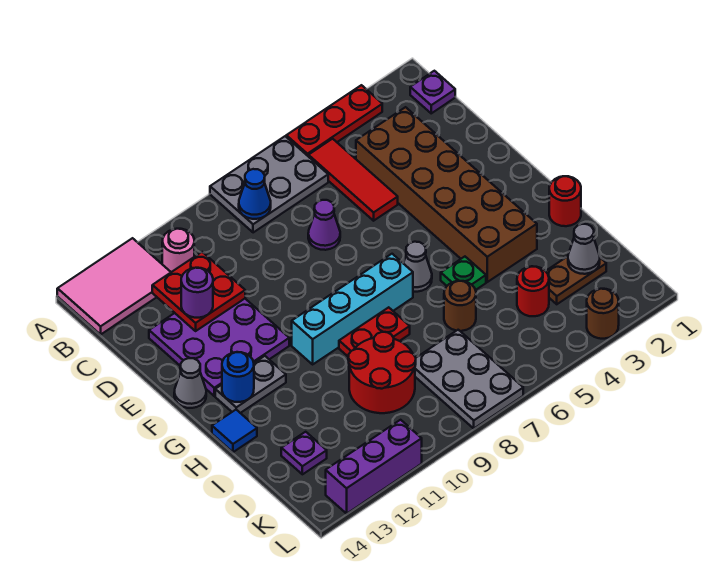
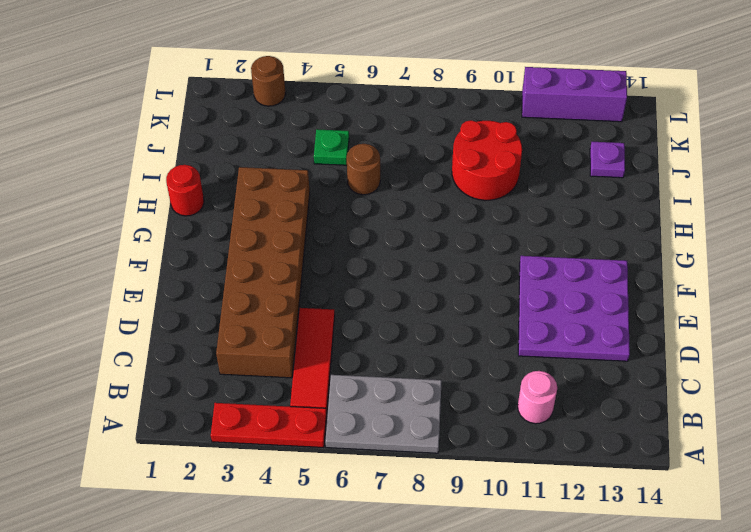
green plate J5 level 1 -> green plate H5 level 1
none -> pink tile A12:B14 level 1
none -> purple plate B1 level 1
none -> purple cone D7 level 1
none -> grey cone F14 level 1

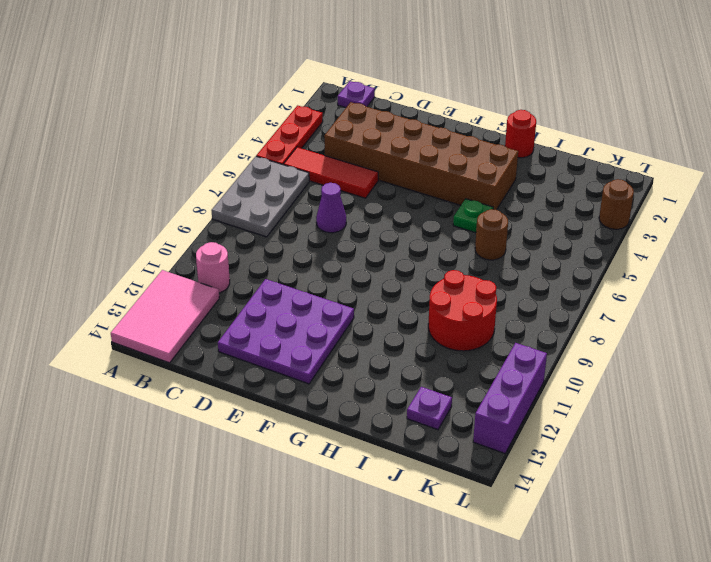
none -> grey cone F14 level 1
none -> grey cone G6 level 1
none -> cyan brick G7:G10 level 1
none -> grey plate G12:G13 level 1

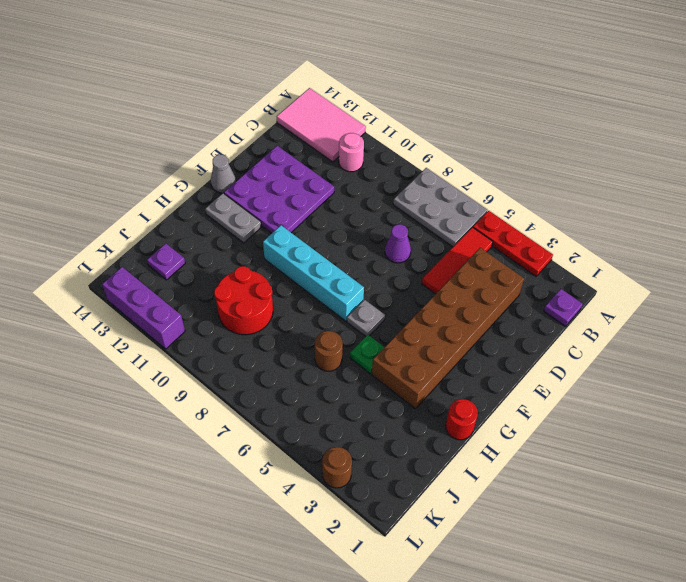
grey plate G6 level 1 -> grey cone G6 level 1
none -> red plate H8:H9 level 1
none -> blue tile H14 level 1
none -> brown plate J2:J3 level 1
none -> red round brick J4 level 1

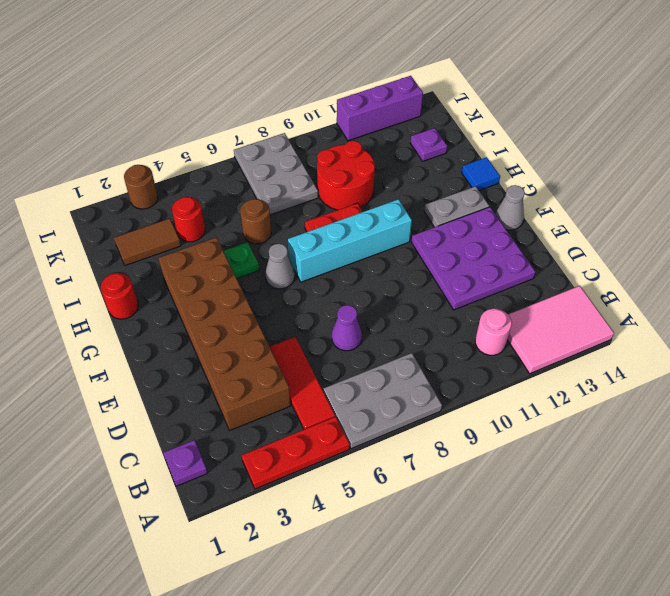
brown tile J2:J3 level 1 -> brown plate J2:J3 level 1
none -> blue cone B8 level 2
none -> red plate C11:D12 level 2
none -> blue round brick G13 level 2
none -> grey cone J2 level 2

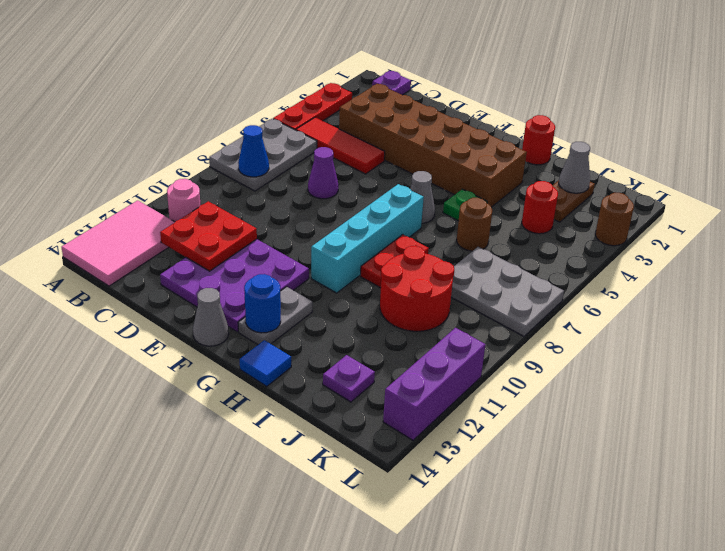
none -> purple round brick D12 level 3

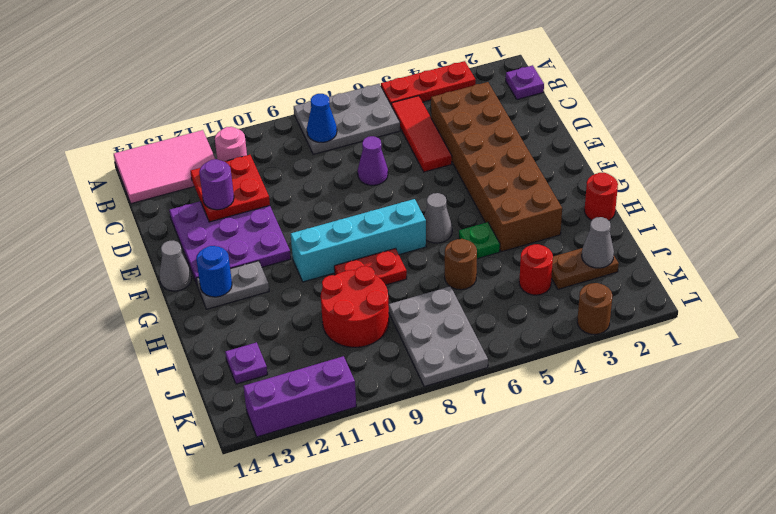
none -> blue tile H14 level 1

